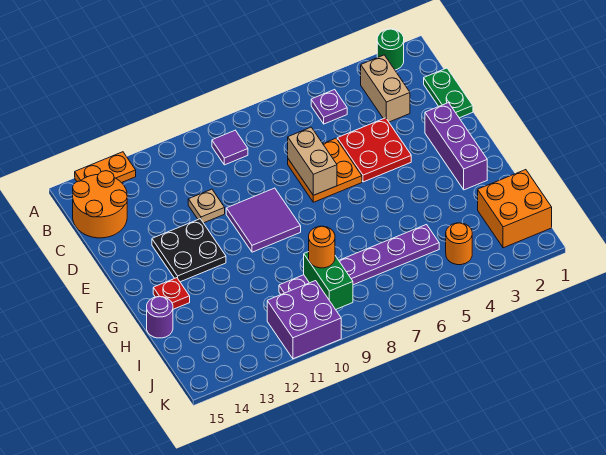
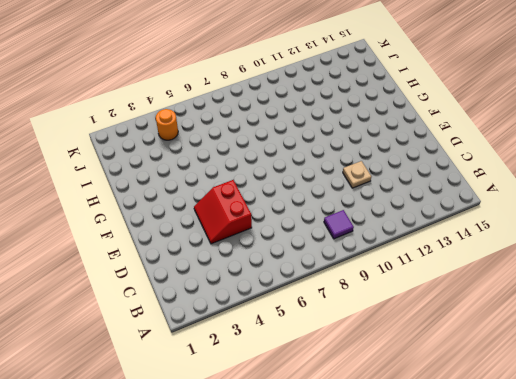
red slope D4:E5 level 1 top 5 -> red plate D4:E5 level 1
none -> green round brick A2 level 1
none -> orange plate A13:A14 level 1
none -> tan brick B3:C3 level 1

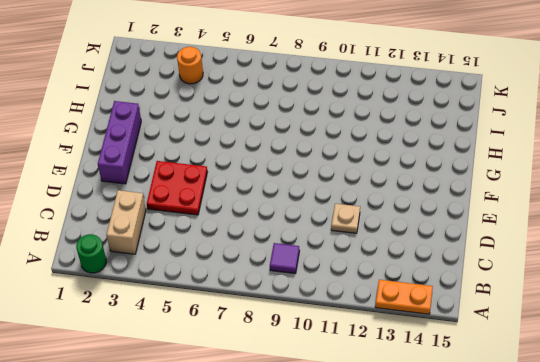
none -> purple plate B5 level 1
none -> orange round brick B14:C15 level 1
none -> green plate C1:D1 level 1

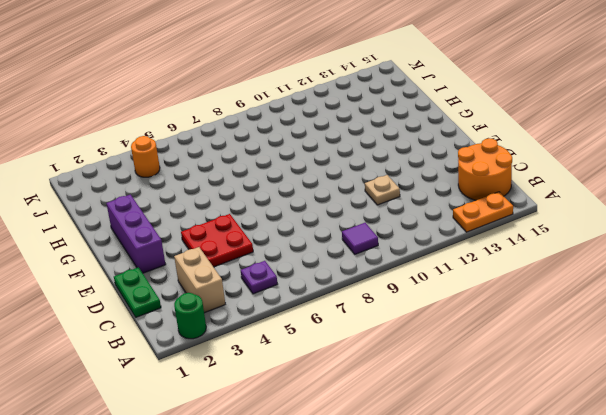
none -> orange plate D6:E7 level 1
none -> purple tile E9:F10 level 1
none -> black plate E12:F13 level 1

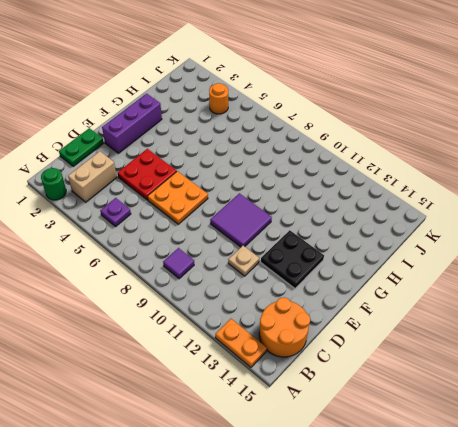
none -> red plate G14 level 1
none -> purple round brick H15 level 1
none -> orange brick I1:J2 level 1

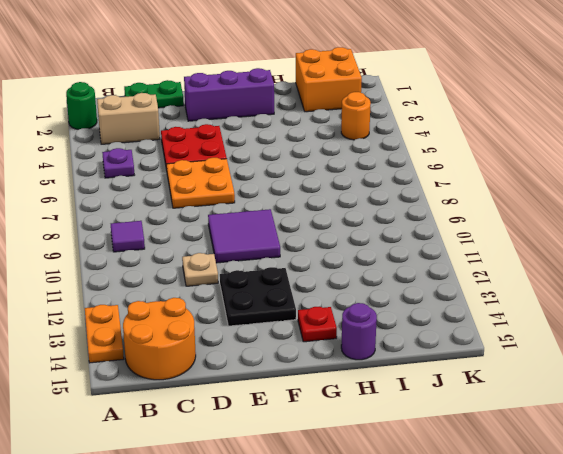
none -> purple plate I5:I10 level 1
none -> purple brick J10:K11 level 1
none -> tan brick D7:E7 level 2

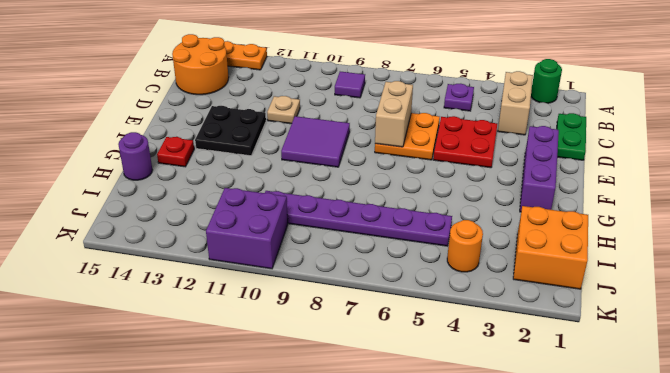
none -> green brick I9:J9 level 2
none -> orange round brick I9 level 3

